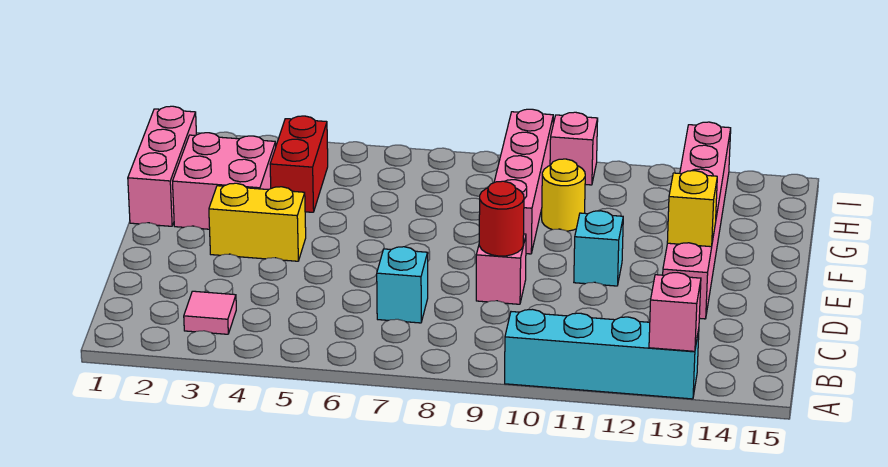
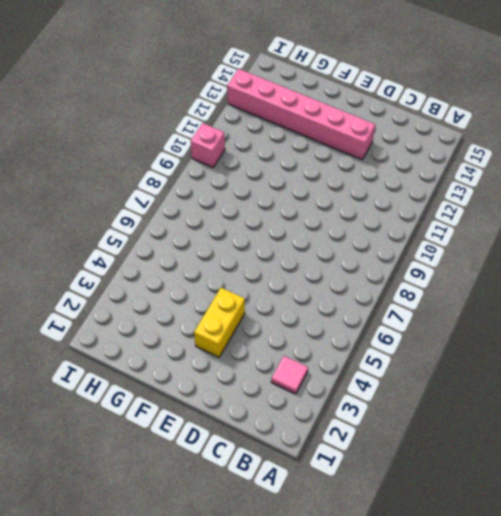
none -> cyan brick A10:A13 level 1
none -> cyan brick C7 level 1
none -> pink brick D9 level 1

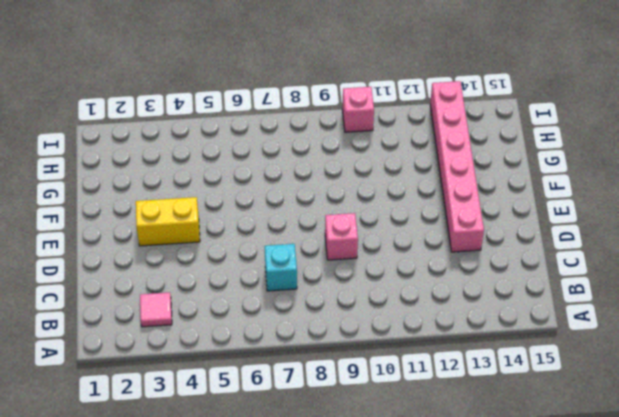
none -> cyan brick A10:A13 level 1
none -> cyan brick E11 level 1
none -> pink brick F1:H1 level 1

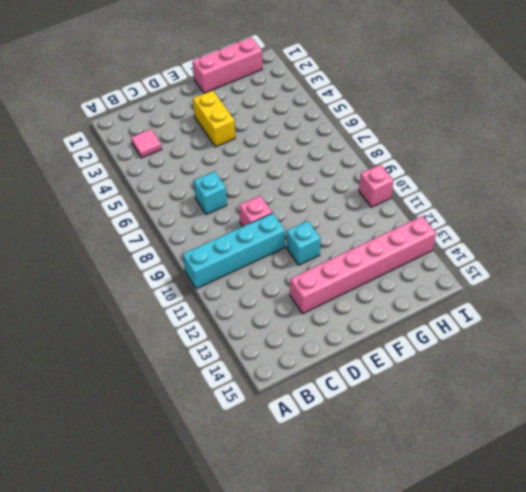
cyan brick A10:D10 level 1 -> cyan brick A10:A13 level 1
none -> pink brick F2:G3 level 1
none -> pink brick F9:I9 level 1
none -> red brick G4:H4 level 1

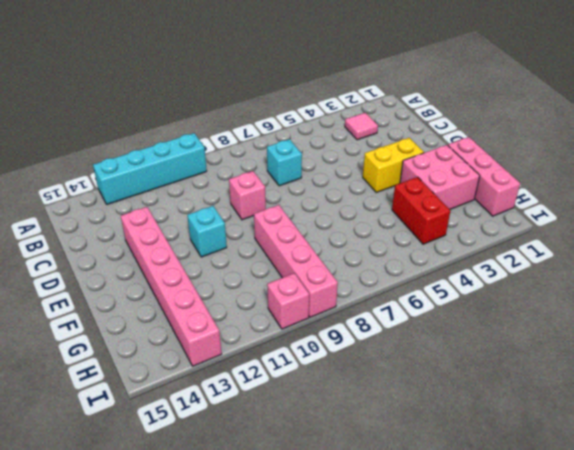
none -> yellow round brick G10 level 1
none -> pink brick A13 level 2
none -> red round brick D9 level 2

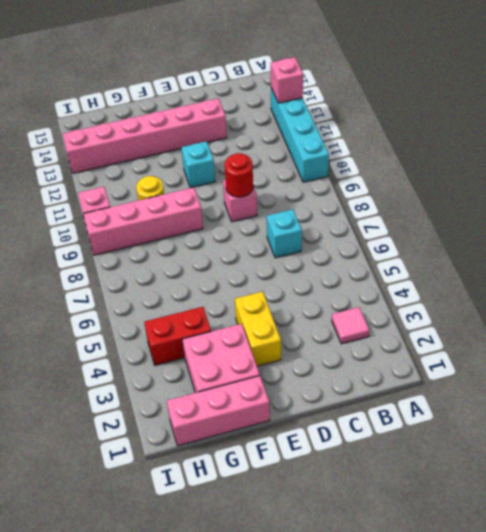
none -> yellow brick E13 level 2

